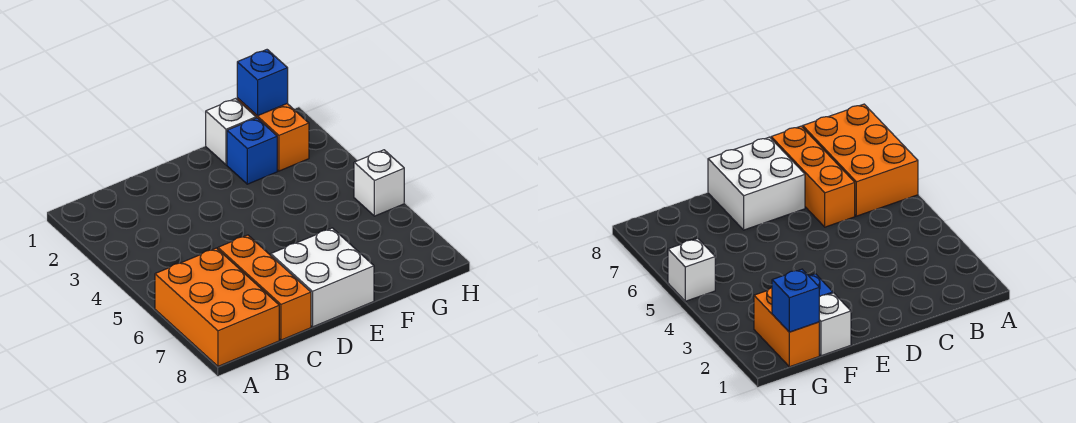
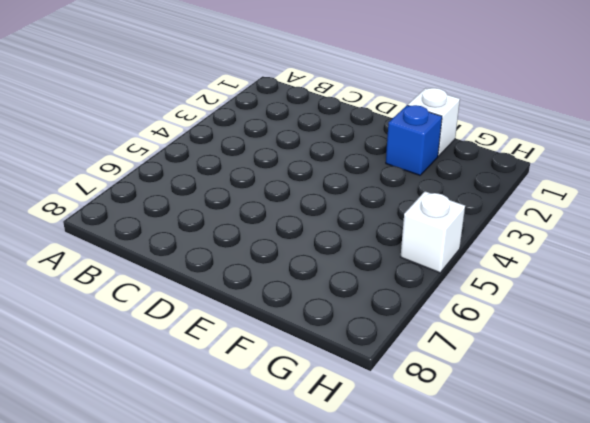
none -> orange brick A6:B8 level 1
none -> orange brick C6:C8 level 1

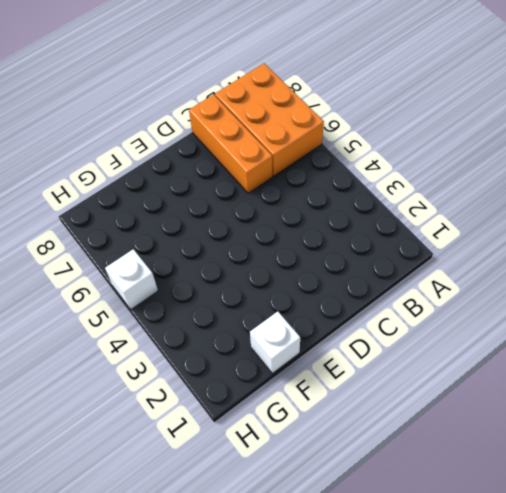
none -> white brick D7:E8 level 1
none -> blue brick F2 level 1

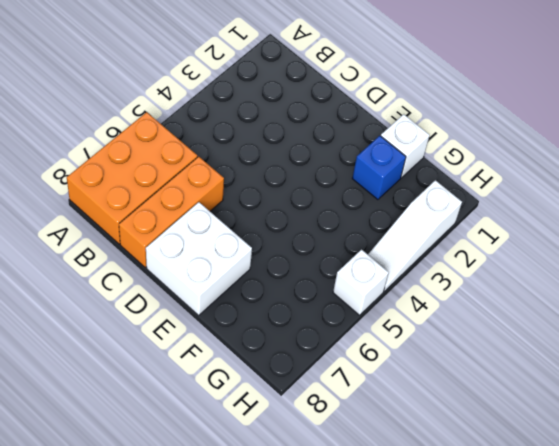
white slope H2:H4 level 1 top 2 -> none
none -> orange brick G1:G2 level 1
none -> blue brick G1 level 2

